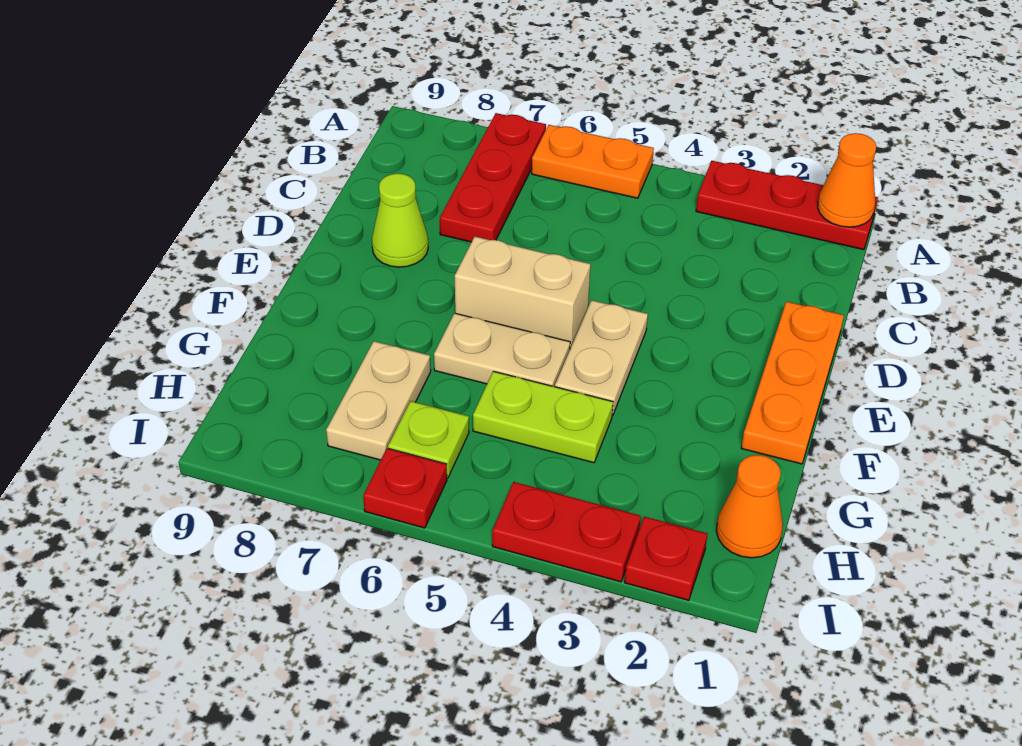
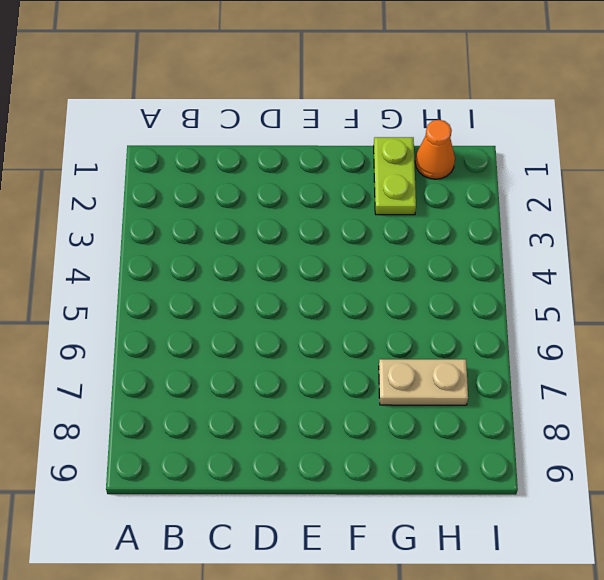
lime plate G1:G2 level 1 -> lime plate G4:G5 level 1
none -> red plate A1:A3 level 1
none -> orange plate A5:A6 level 1
none -> red plate A7:C7 level 1

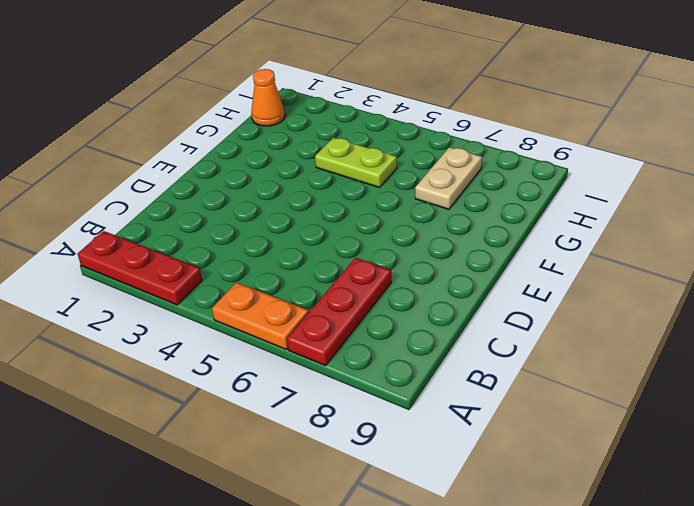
none -> orange plate D1:F1 level 1
none -> lime cone D8 level 1
none -> tan plate E4:F4 level 1

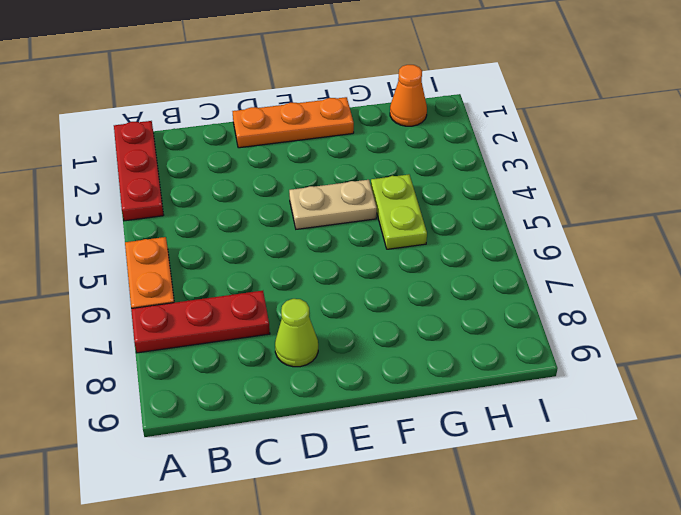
none -> tan brick E5:E6 level 1
none -> tan plate F5:F6 level 1
none -> tan plate G7:H7 level 1

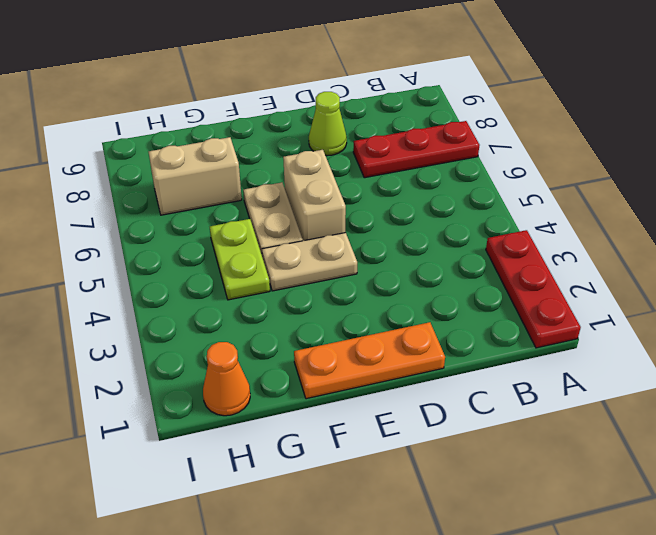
tan brick G7:H7 level 1 -> tan plate G7:H7 level 1
none -> orange plate A5:A6 level 1
none -> lime plate H6 level 1
none -> red plate I2 level 1

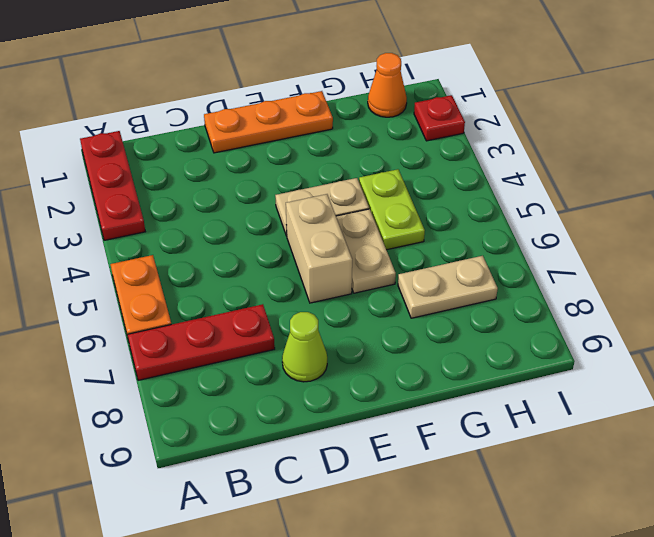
none -> lime plate H6 level 1
none -> red plate I3:I4 level 1
none -> red plate I6 level 1

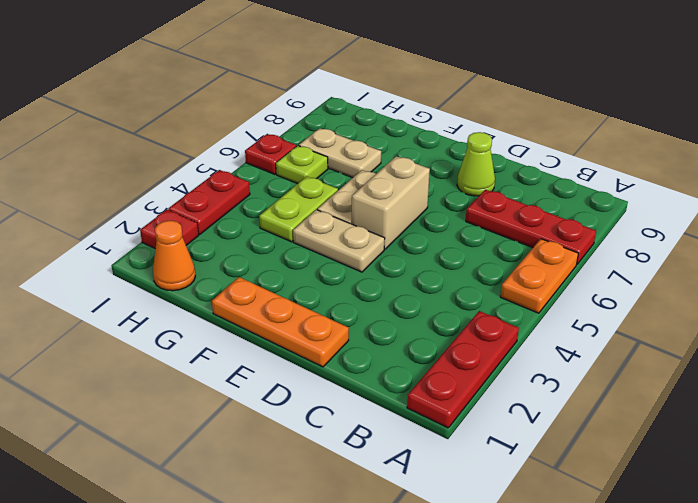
none -> orange cone A1 level 2

